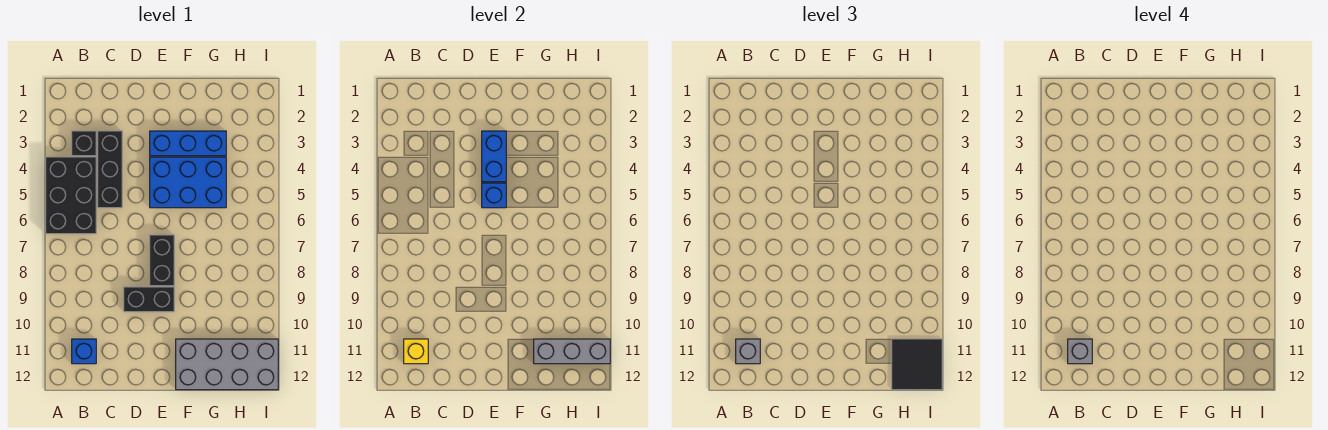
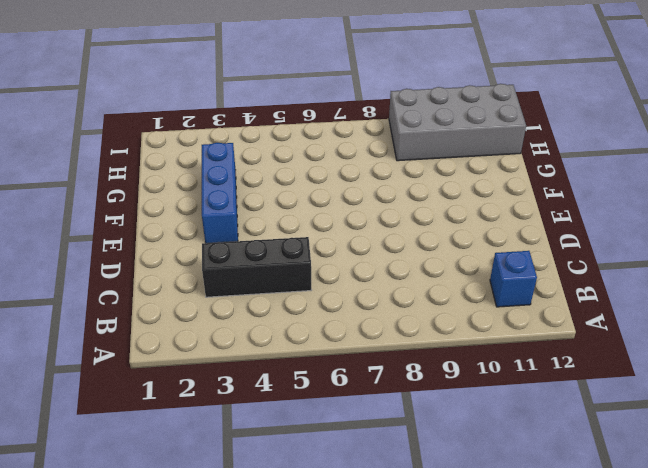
grey brick H9:I12 level 1 -> grey brick F11:I12 level 1
none -> black brick A4:B6 level 1
none -> black brick B3 level 1
none -> black brick D9:E9 level 1

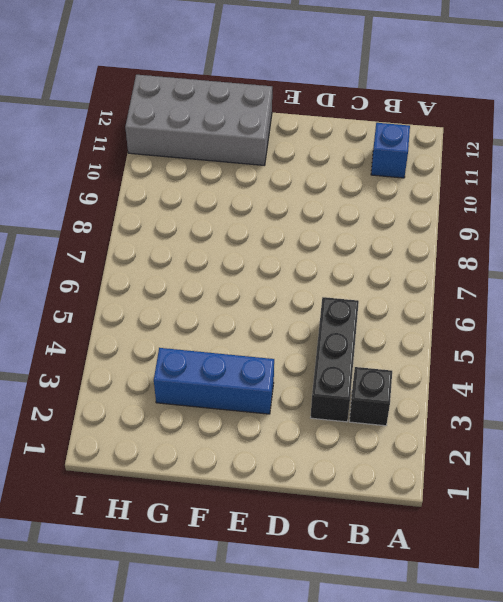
none -> black brick A4:B6 level 1
none -> black brick D9:E9 level 1
none -> blue brick E4:G5 level 1

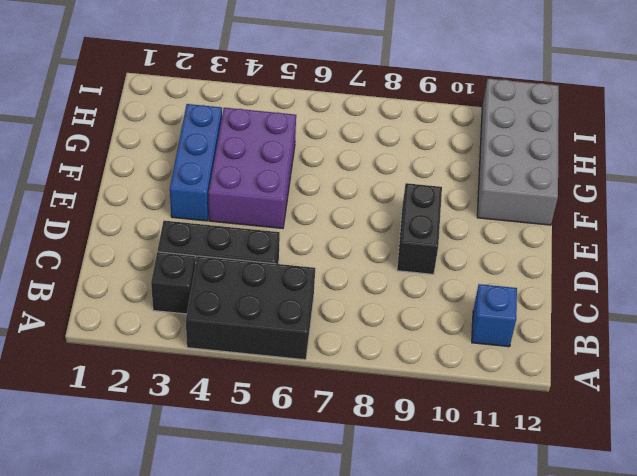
purple brick E4:G5 level 1 -> blue brick E4:G5 level 1
none -> black brick E7:E8 level 1
none -> yellow brick B11 level 2
none -> blue brick E3:E4 level 2

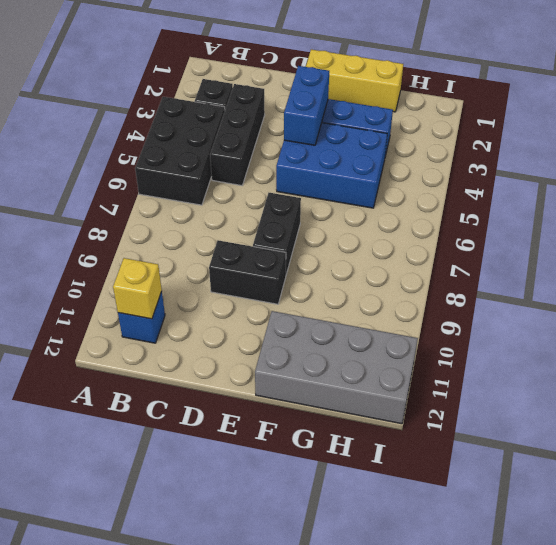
yellow brick E1:G1 level 1 -> none
none -> blue brick E5 level 2
none -> grey brick G11:I11 level 2
none -> grey brick B11 level 3

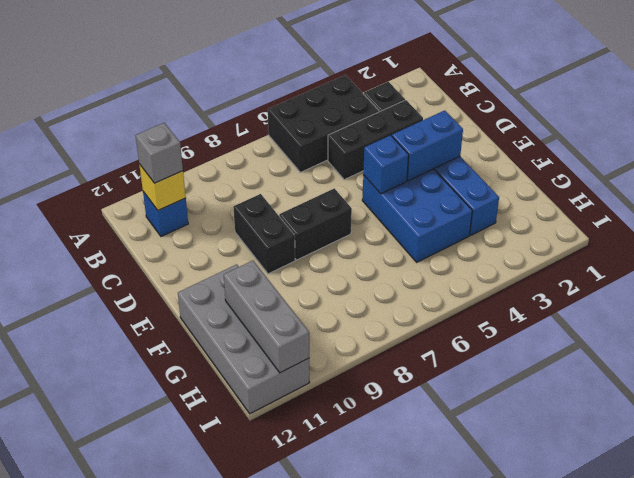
none -> black tile H11:I12 level 3
none -> grey brick B11 level 4

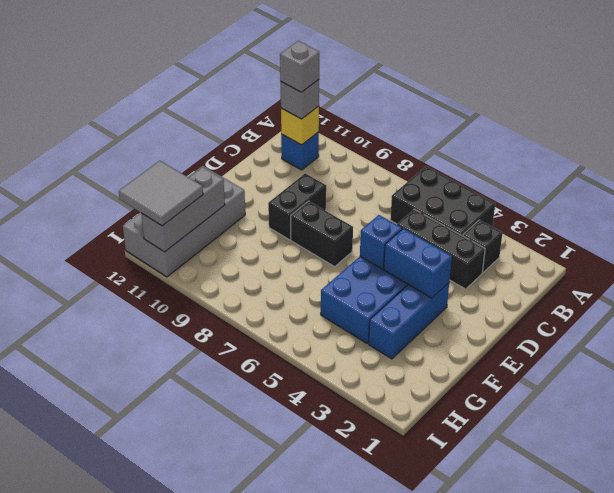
grey tile H11:I12 level 3 -> black tile H11:I12 level 3

